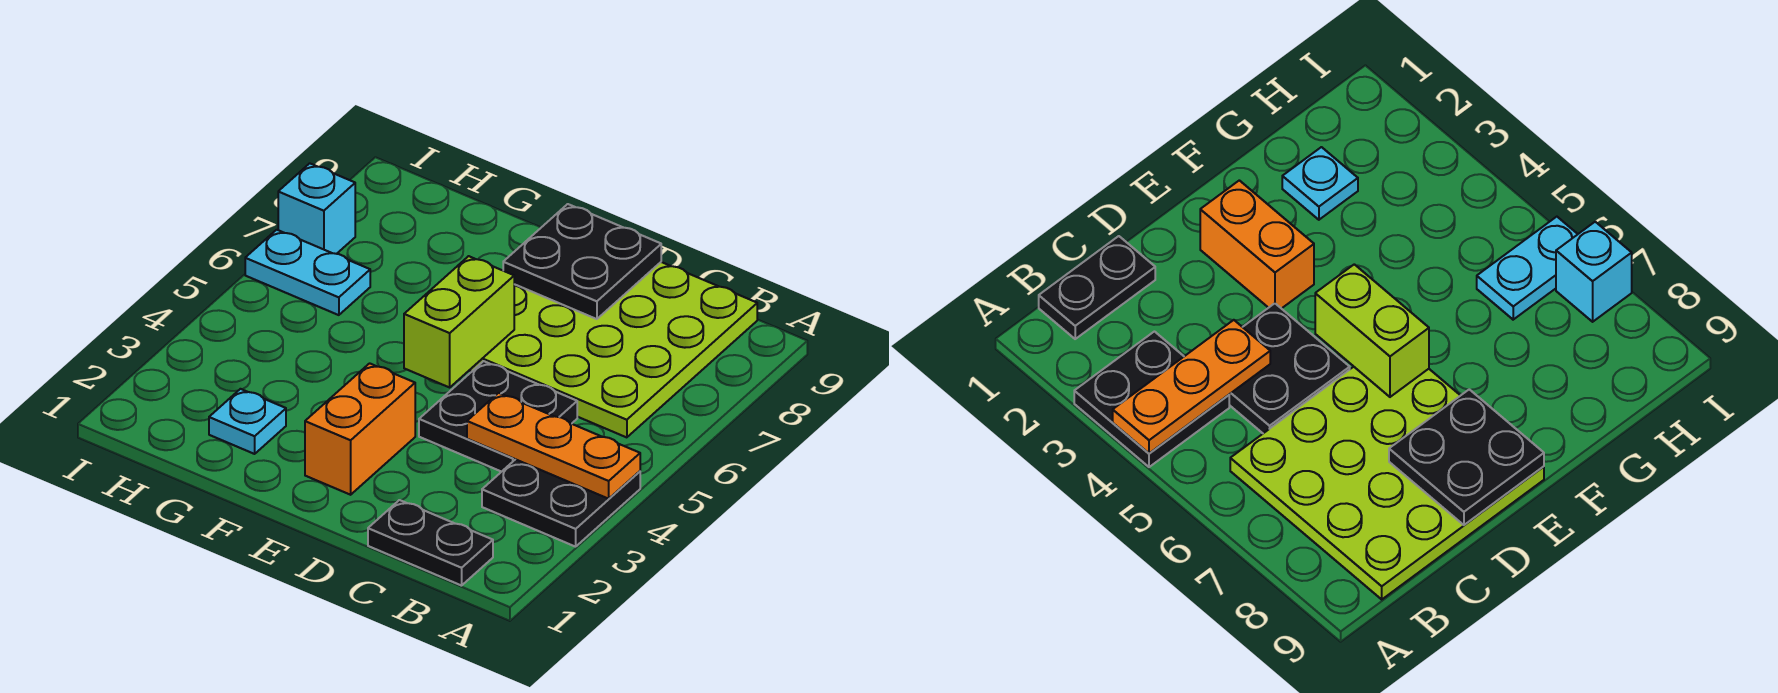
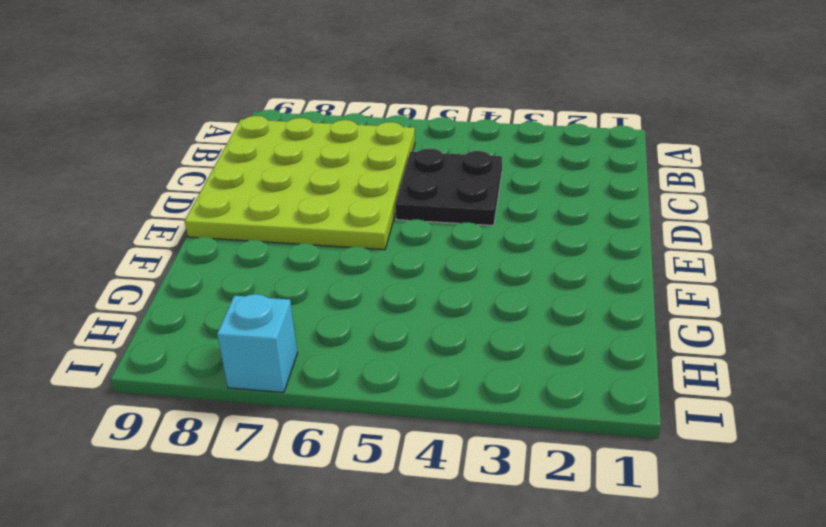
none -> black plate A3:B4 level 1
none -> black plate B1:C1 level 1

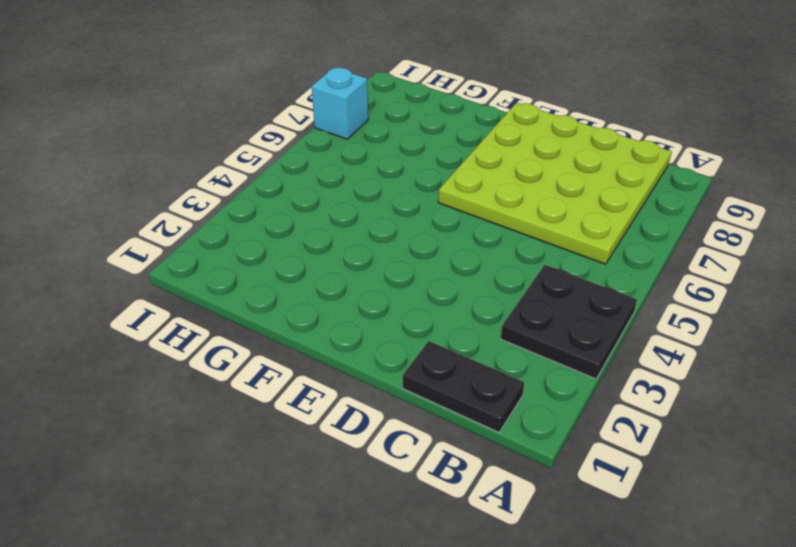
none -> black plate C4:D5 level 1
none -> orange brick E2:E3 level 1

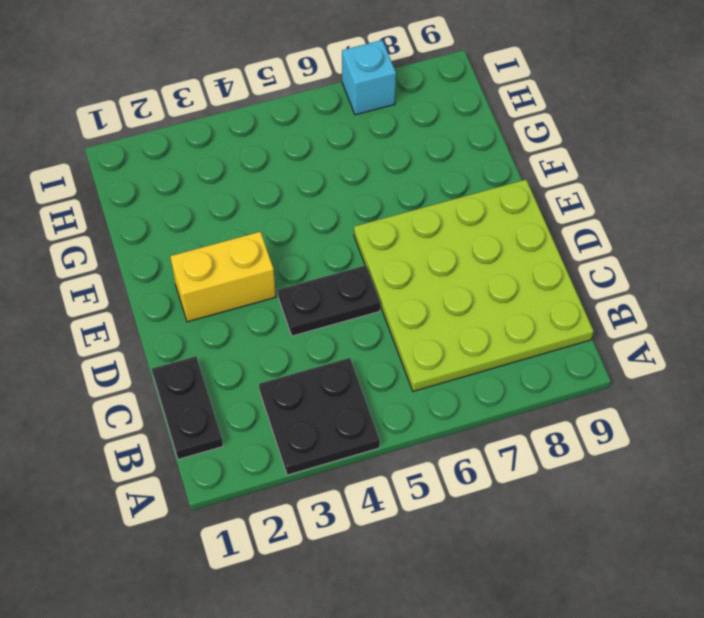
black plate D4:D5 level 1 -> black plate C4:D5 level 1
yellow brick E2:E3 level 1 -> orange brick E2:E3 level 1
none -> cyan plate G2 level 1
none -> cyan plate H6:I6 level 1

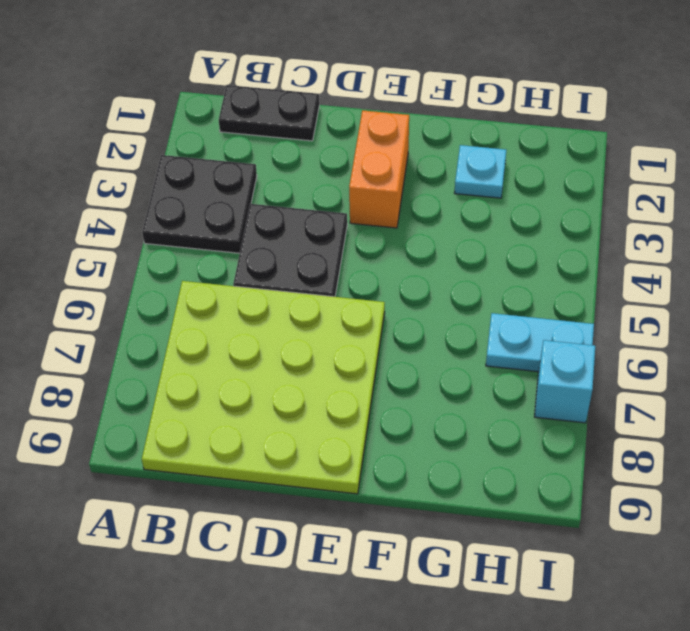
none -> orange plate A4:C4 level 2
none -> black plate D8:E9 level 2

